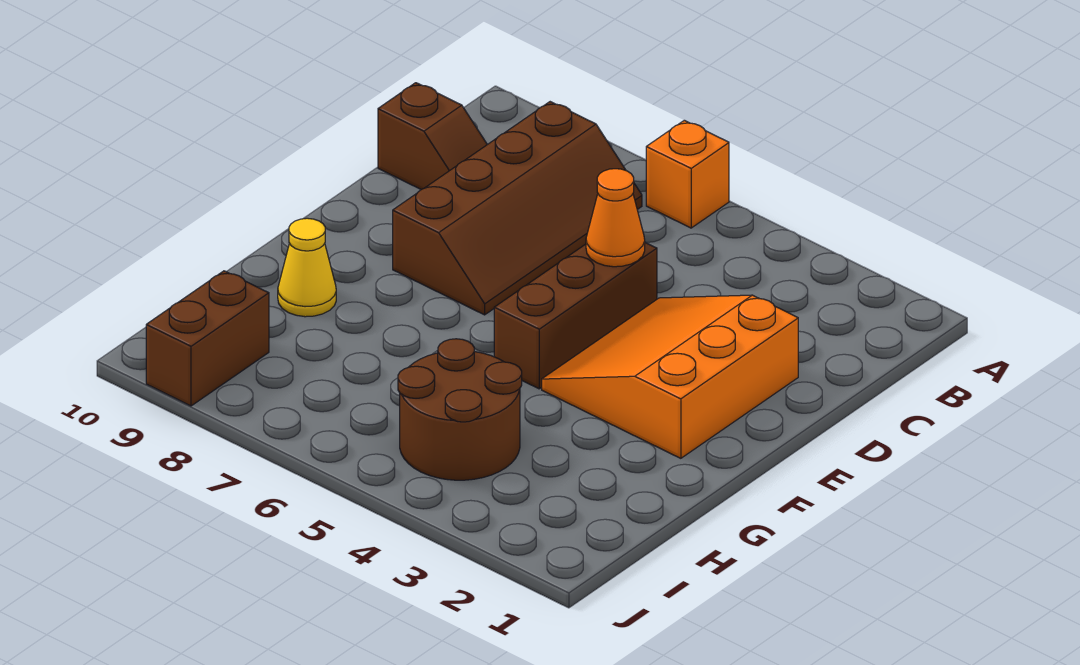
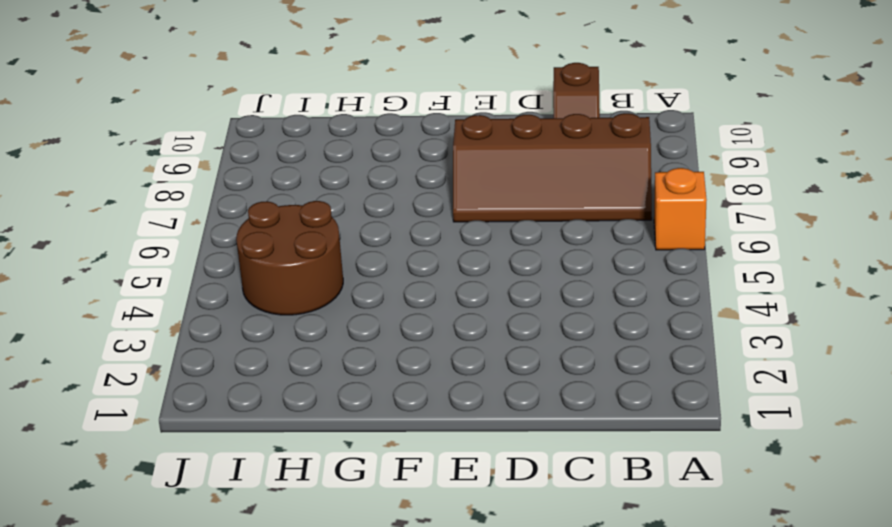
none -> orange slope D2:F4 level 1 top 2
none -> brown brick D5:F5 level 1

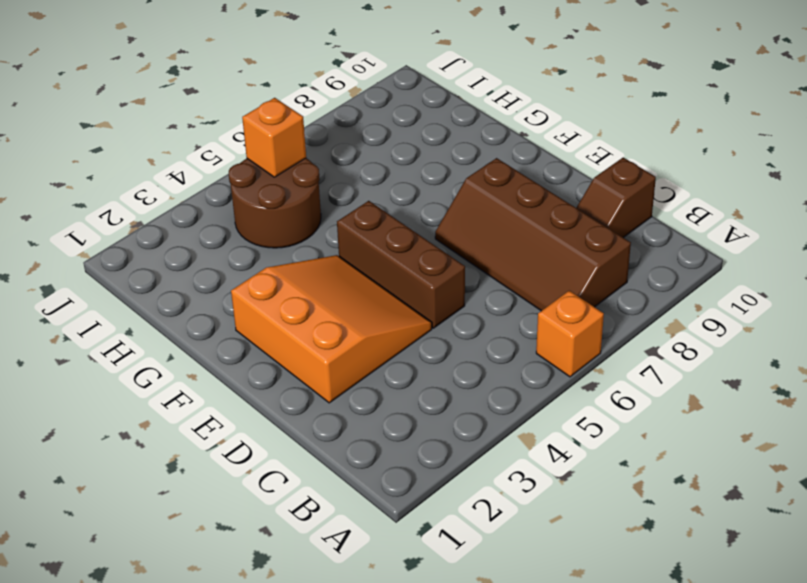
orange brick I5 level 2 -> none
none -> yellow cone G9 level 1
none -> brown brick I9:J9 level 1

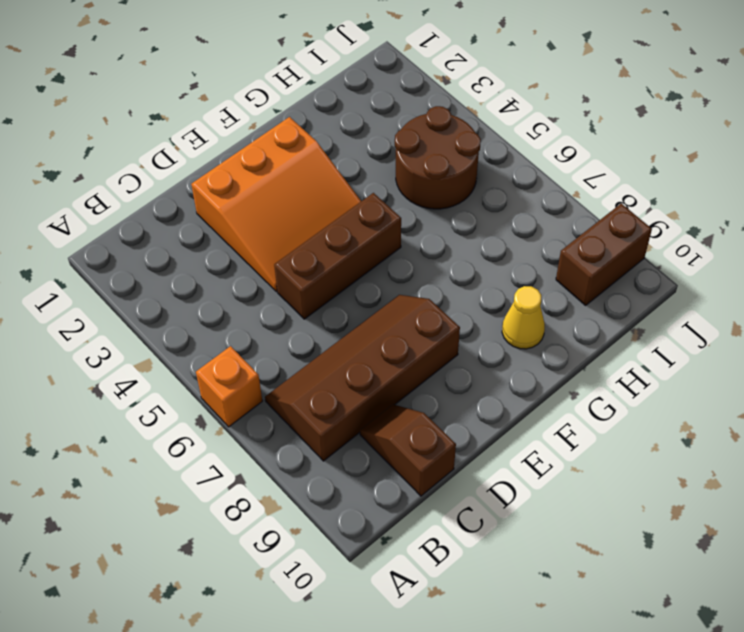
none -> orange cone D5 level 2

